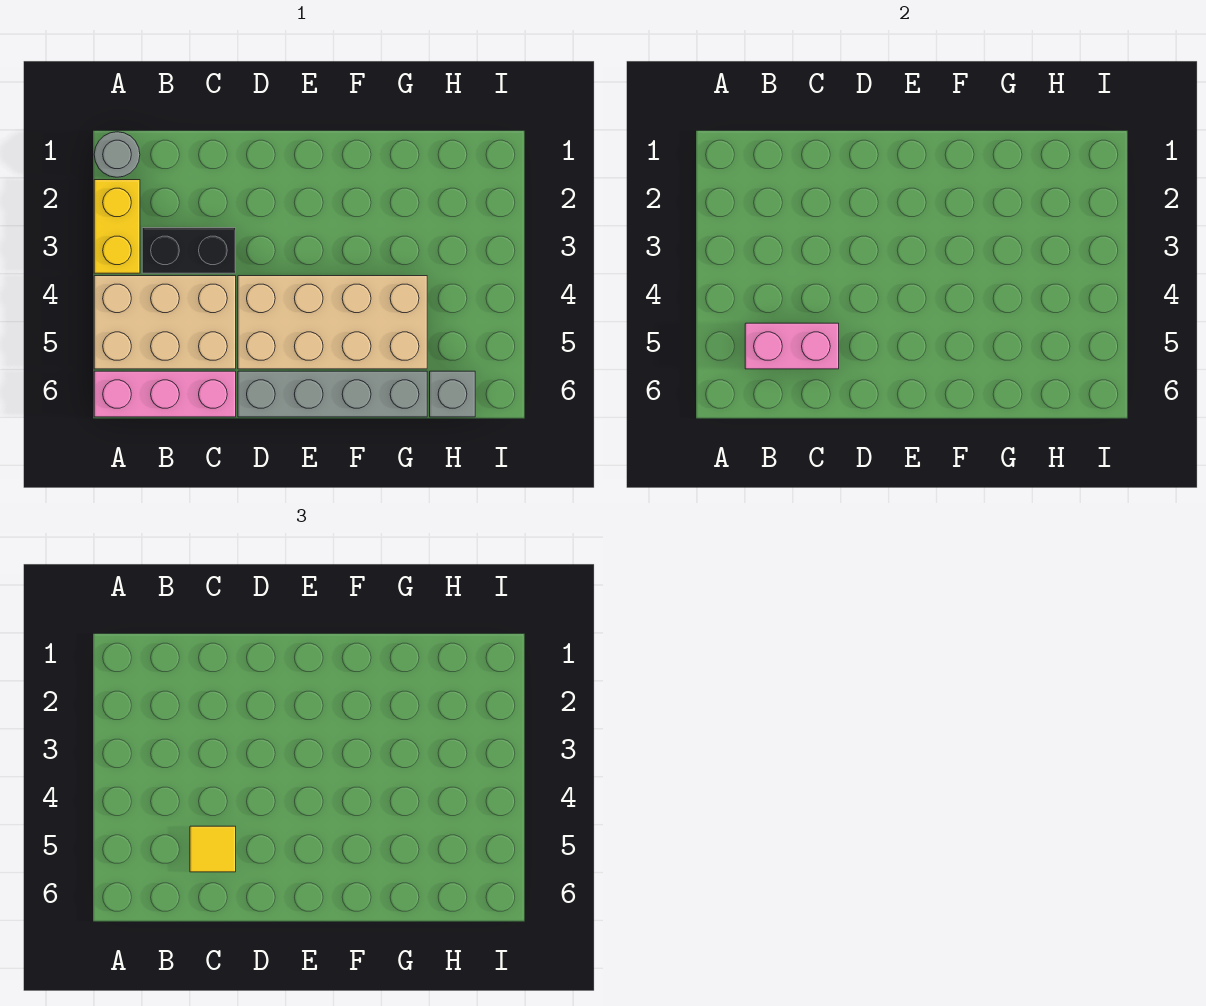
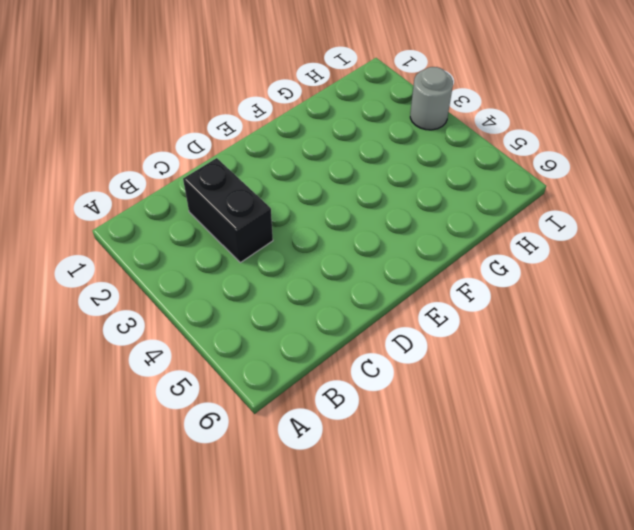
black brick C2:C3 level 1 -> black brick B3:C3 level 1
grey round brick I3 level 1 -> grey round brick A1 level 1
none -> yellow brick A2:A3 level 1
none -> tan brick A4:C5 level 1

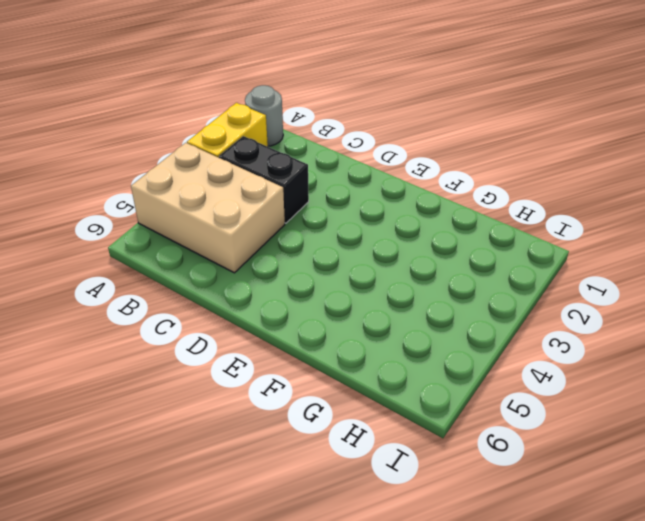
none -> pink brick A6:C6 level 1
none -> tan brick D4:G5 level 1

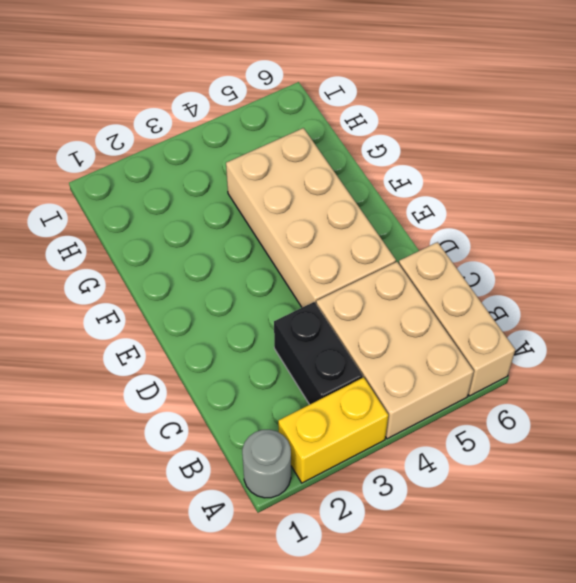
tan brick A6:C6 level 1 -> pink brick A6:C6 level 1
none -> grey brick D6:G6 level 1
none -> grey brick H6 level 1

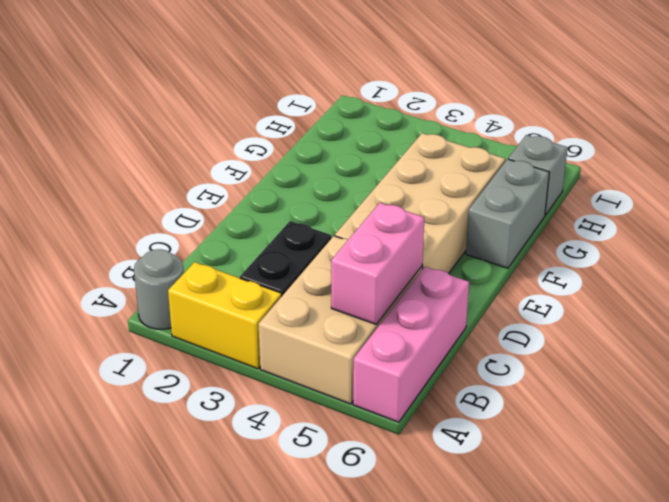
grey brick F6:G6 level 1 -> grey brick D6:G6 level 1
none -> yellow tile C5 level 3

